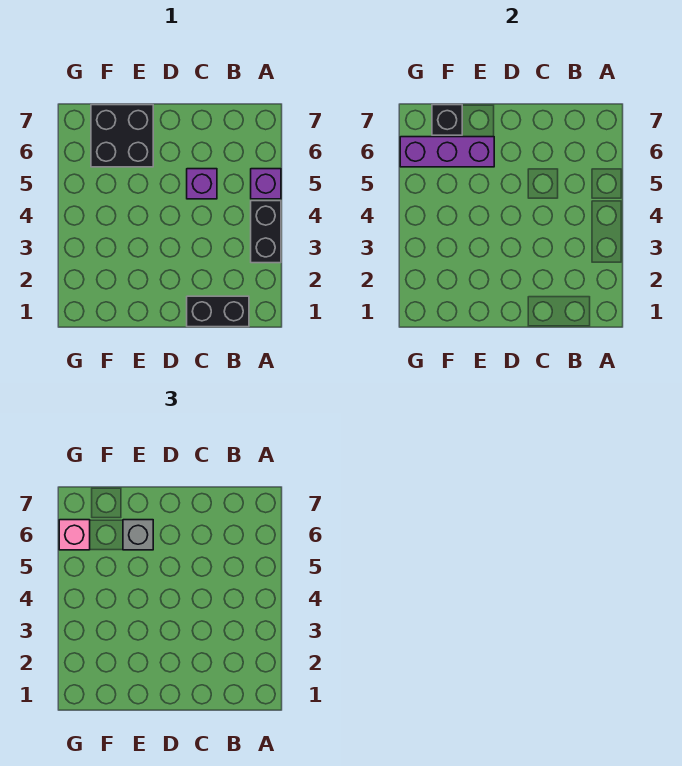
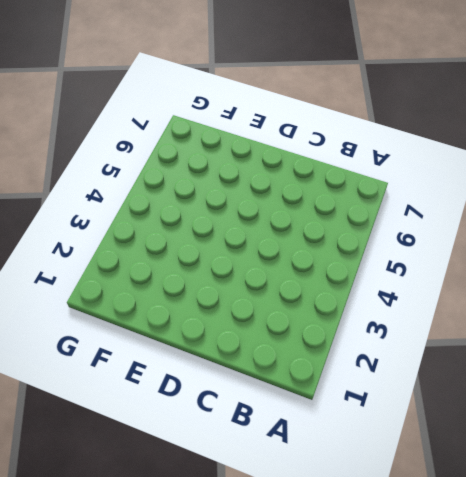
none -> black brick A3:A4 level 1
none -> purple brick A5 level 1

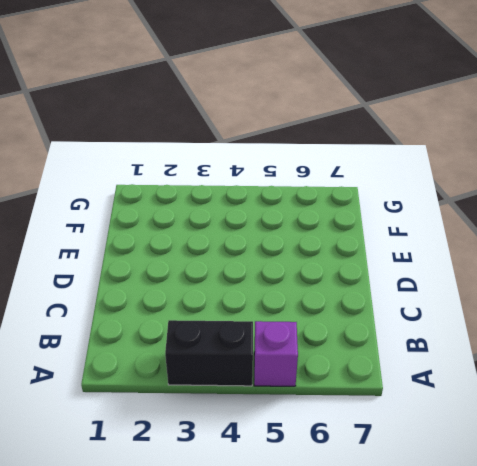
none -> black brick B1:C1 level 1
none -> purple brick C5 level 1

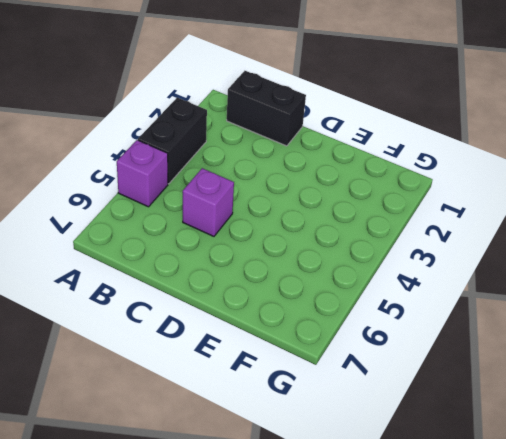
none -> black brick E6:F7 level 1
none -> purple brick E6:G6 level 2

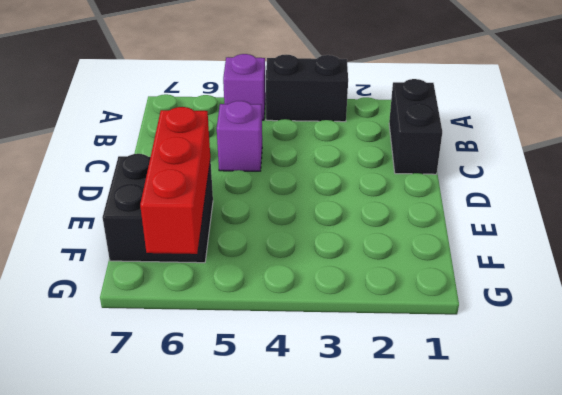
red brick E6:G6 level 2 -> purple brick E6:G6 level 2
none -> black brick F7 level 2
none -> grey brick E6 level 3

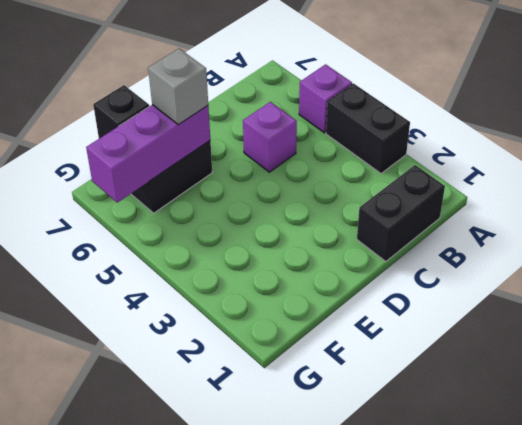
none -> pink brick G6 level 3

